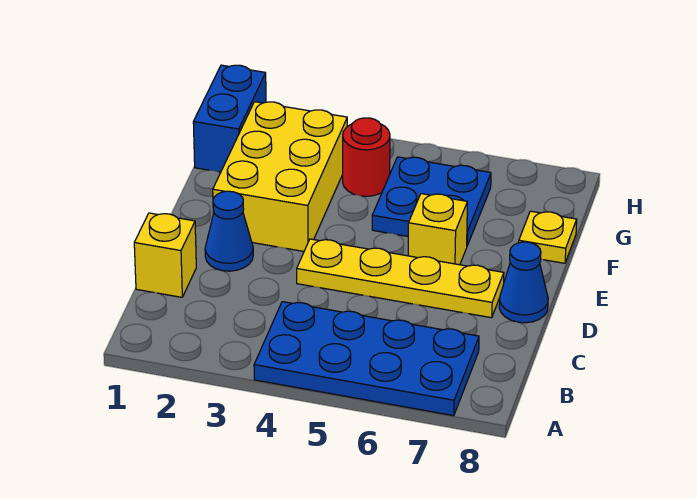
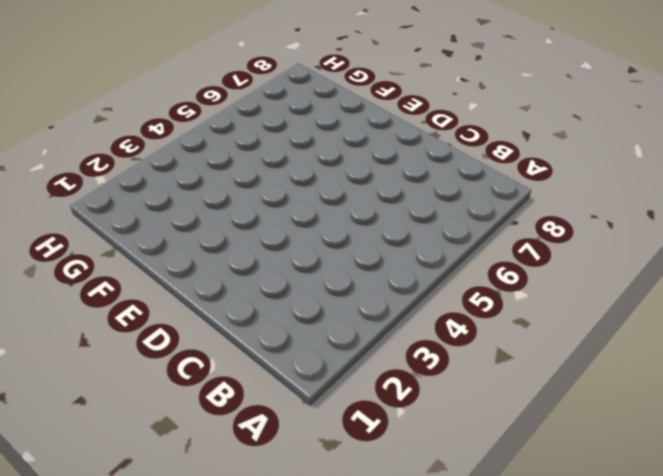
none -> blue plate A4:B7 level 1
none -> yellow brick C1 level 1

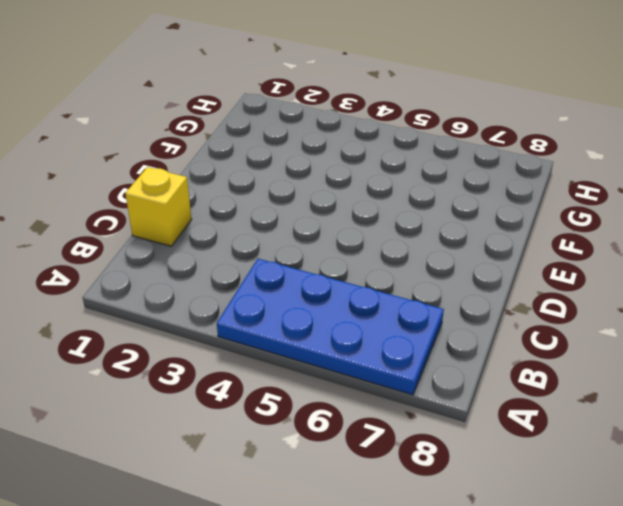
none -> blue cone D2 level 1
none -> yellow plate D4:D7 level 1

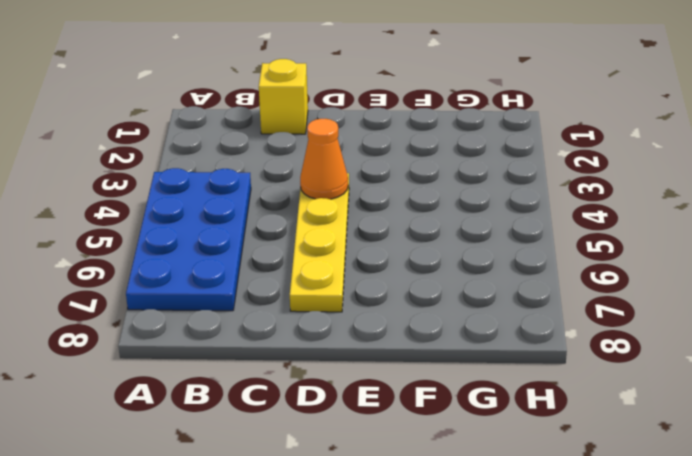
orange cone D4 level 2 -> none
none -> blue cone D2 level 1
none -> blue cone D8 level 1

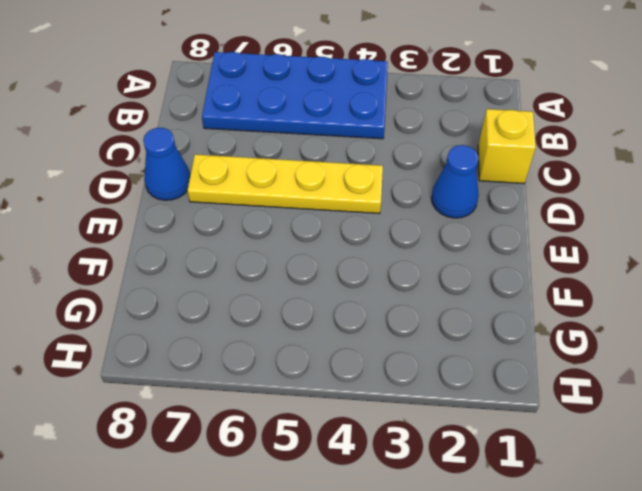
none -> yellow brick E2:G3 level 1
none -> yellow brick E6 level 1

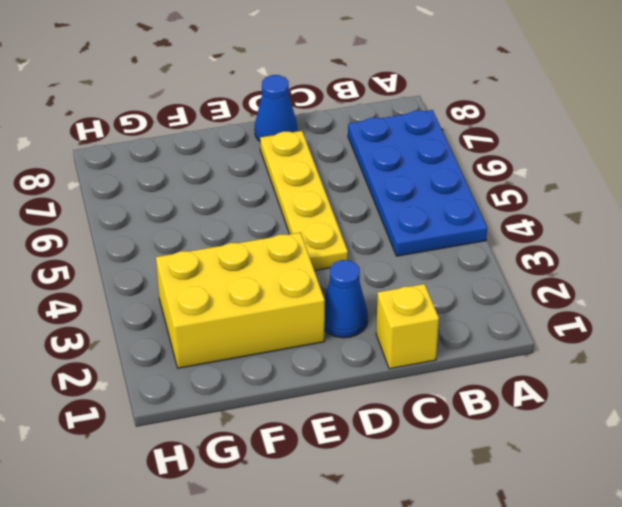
none -> yellow brick E6 level 1
none -> blue plate F5:G6 level 1

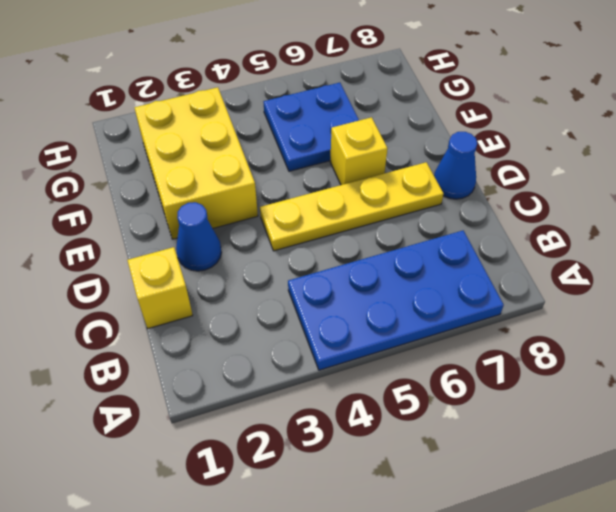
none -> yellow plate F8 level 1
none -> blue brick G1:H1 level 1

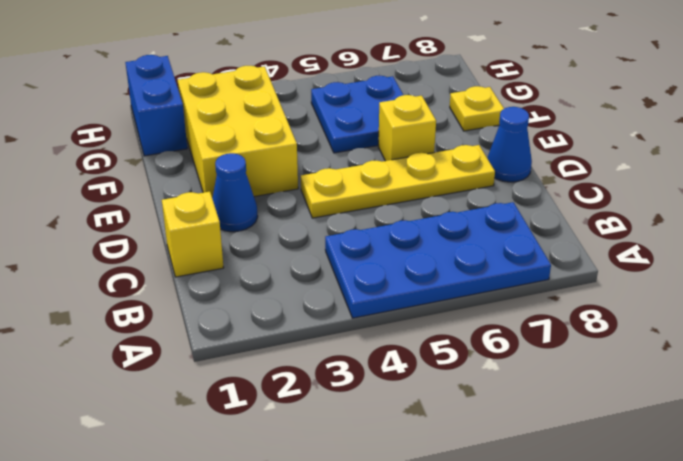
none -> red round brick G4 level 1

